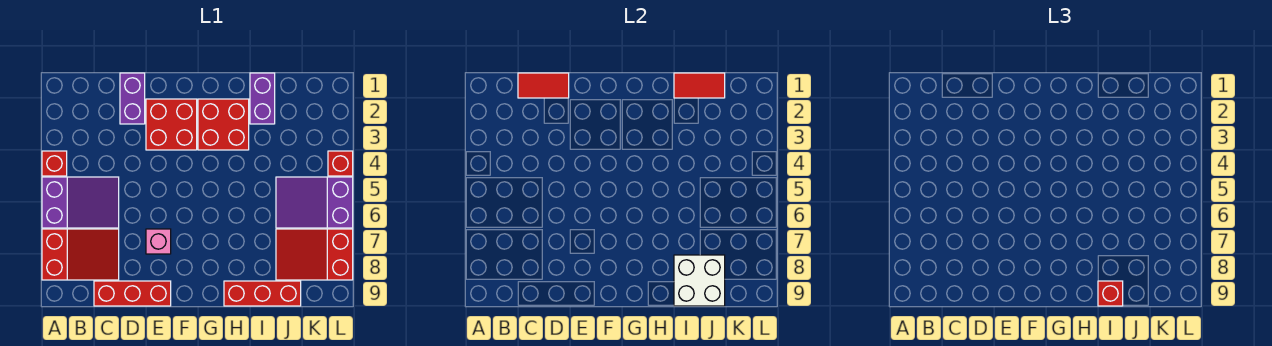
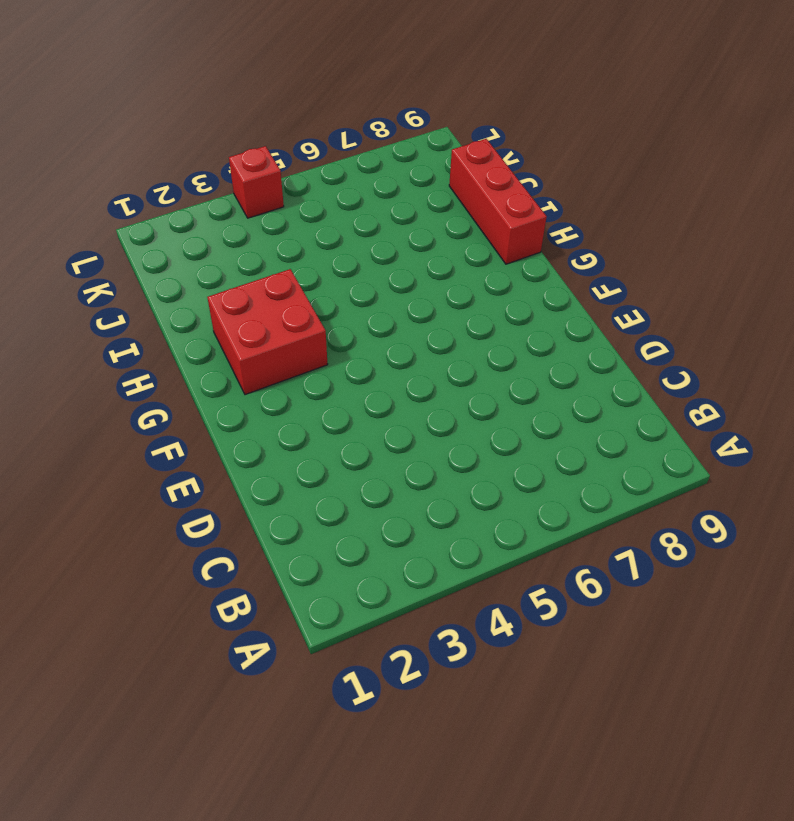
none -> red brick A4 level 1
none -> purple slope A5:C6 level 1 top A
none -> red slope A7:C8 level 1 top A

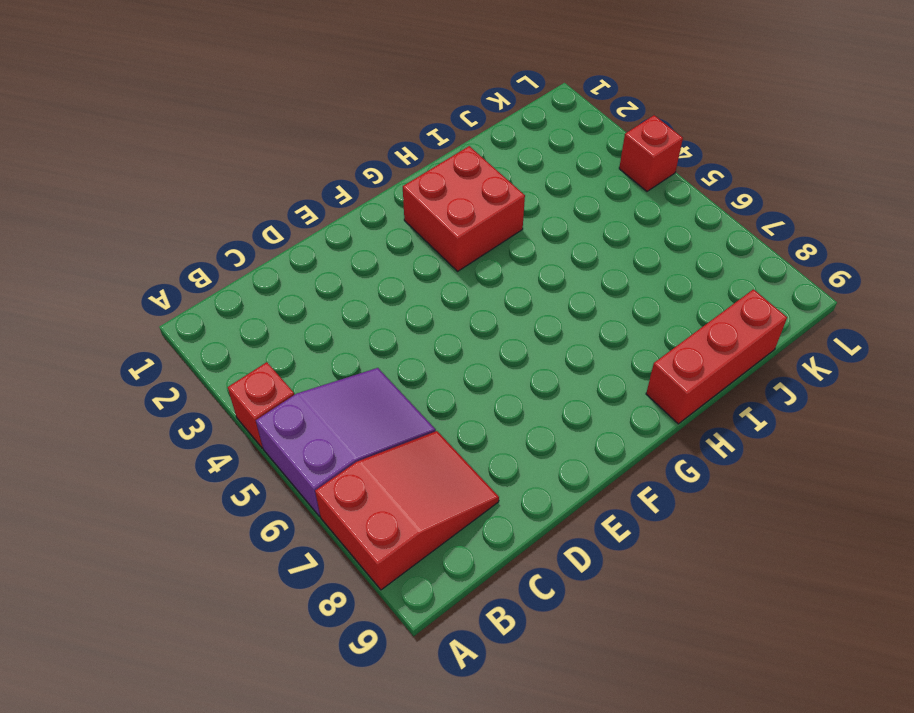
none -> red brick C9:E9 level 1
none -> purple brick D1:D2 level 1
none -> red brick E2:F3 level 1

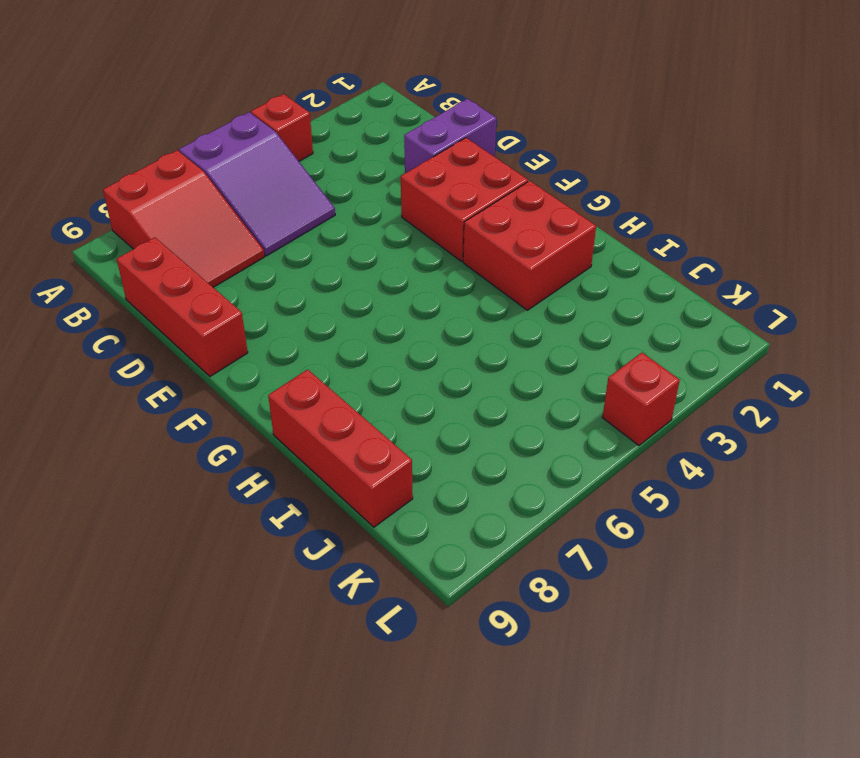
none -> pink brick E7 level 1
none -> purple brick I1:I2 level 1
none -> purple slope J5:L6 level 1 top L

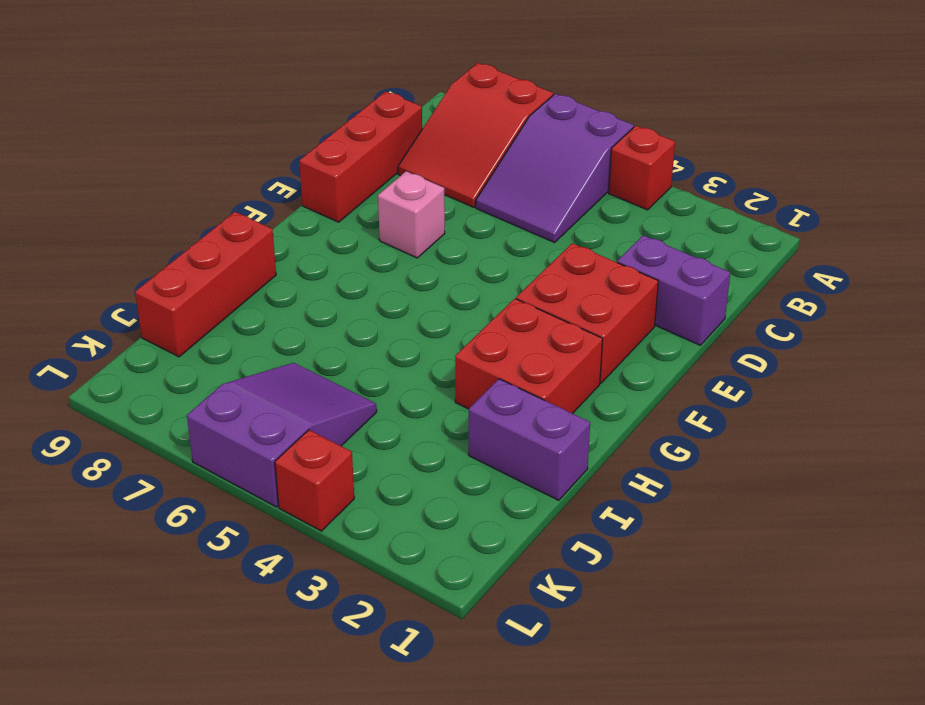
none -> red slope J7:L8 level 1 top L
none -> red tile C1:D1 level 2
none -> red tile I1:J1 level 2

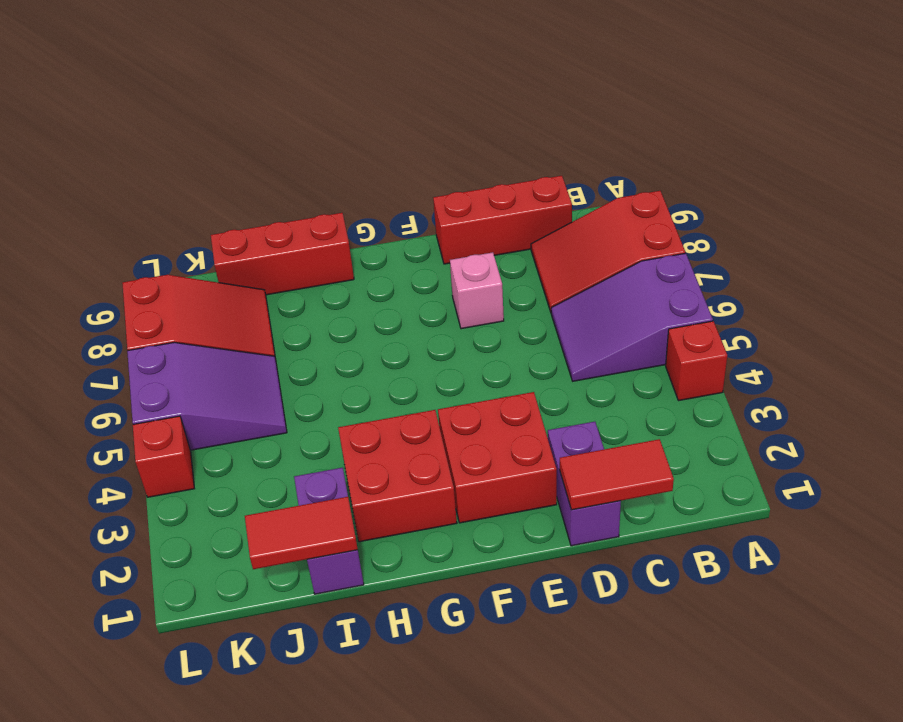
none -> white brick I8:J9 level 2
none -> red brick I9 level 3

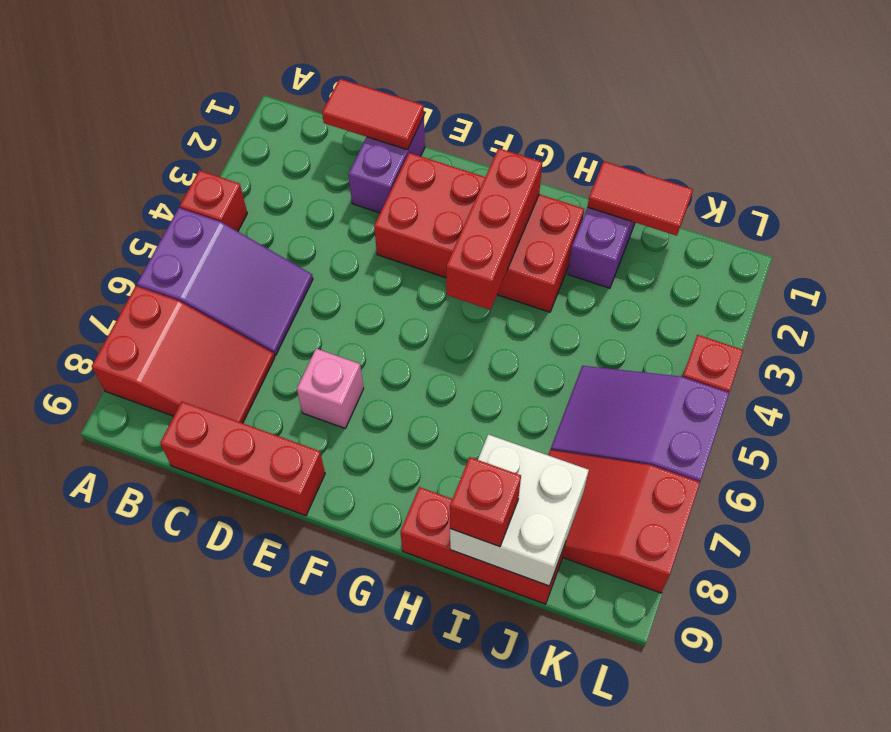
red brick G2:G4 level 2 -> none

